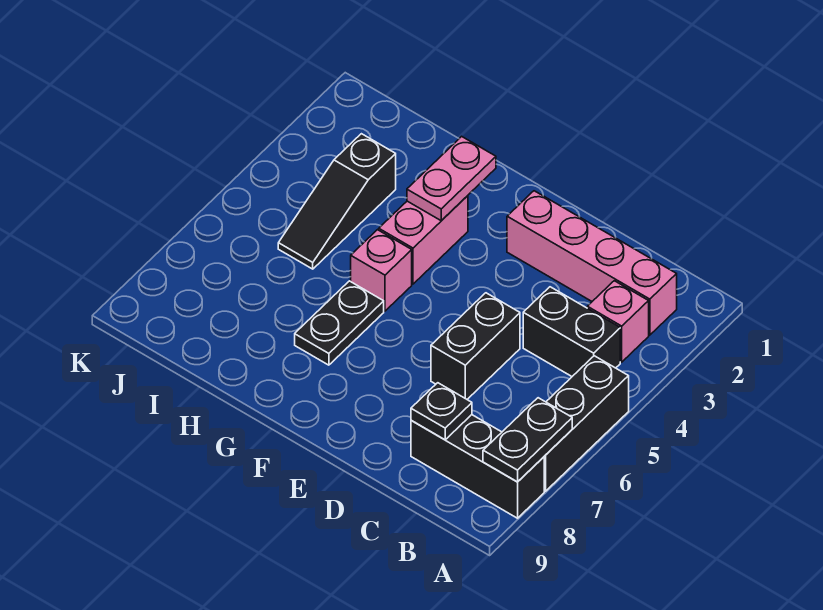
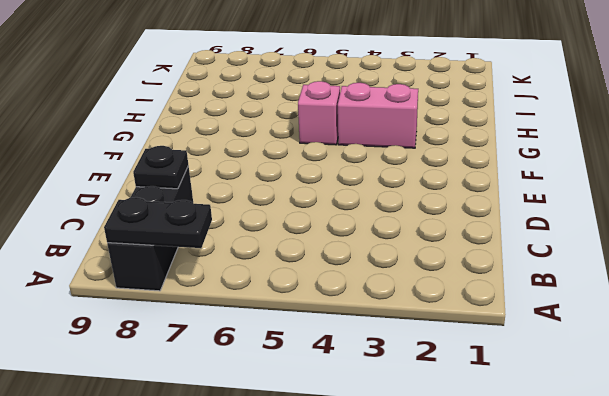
none -> black brick A5:A7 level 1
none -> pink brick B2:E2 level 1
none -> pink brick B3 level 1

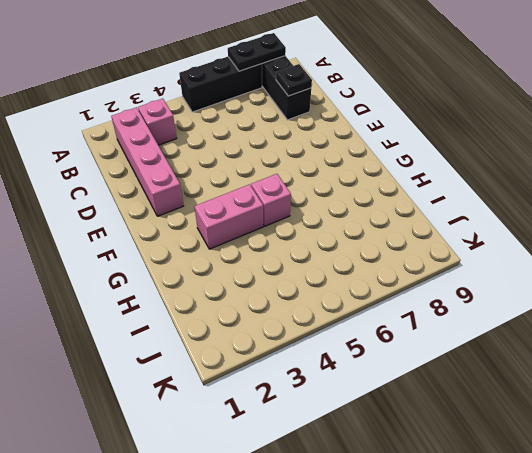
none -> black brick B4:C4 level 1
none -> black brick D5:D6 level 1
none -> black plate G6:G7 level 1

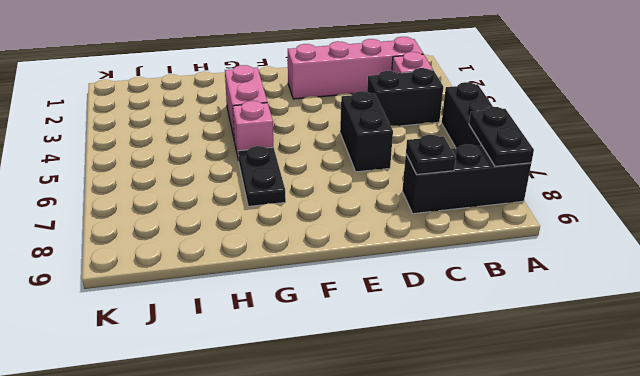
none -> black slope I3:I5 level 1 top 3
none -> pink plate G2:G3 level 2

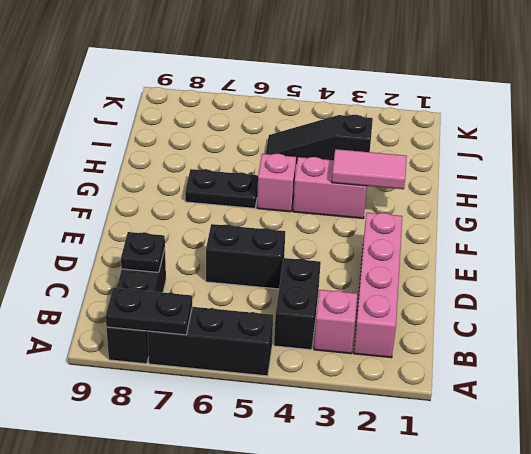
pink tile G2:G3 level 2 -> pink plate G2:G3 level 2

